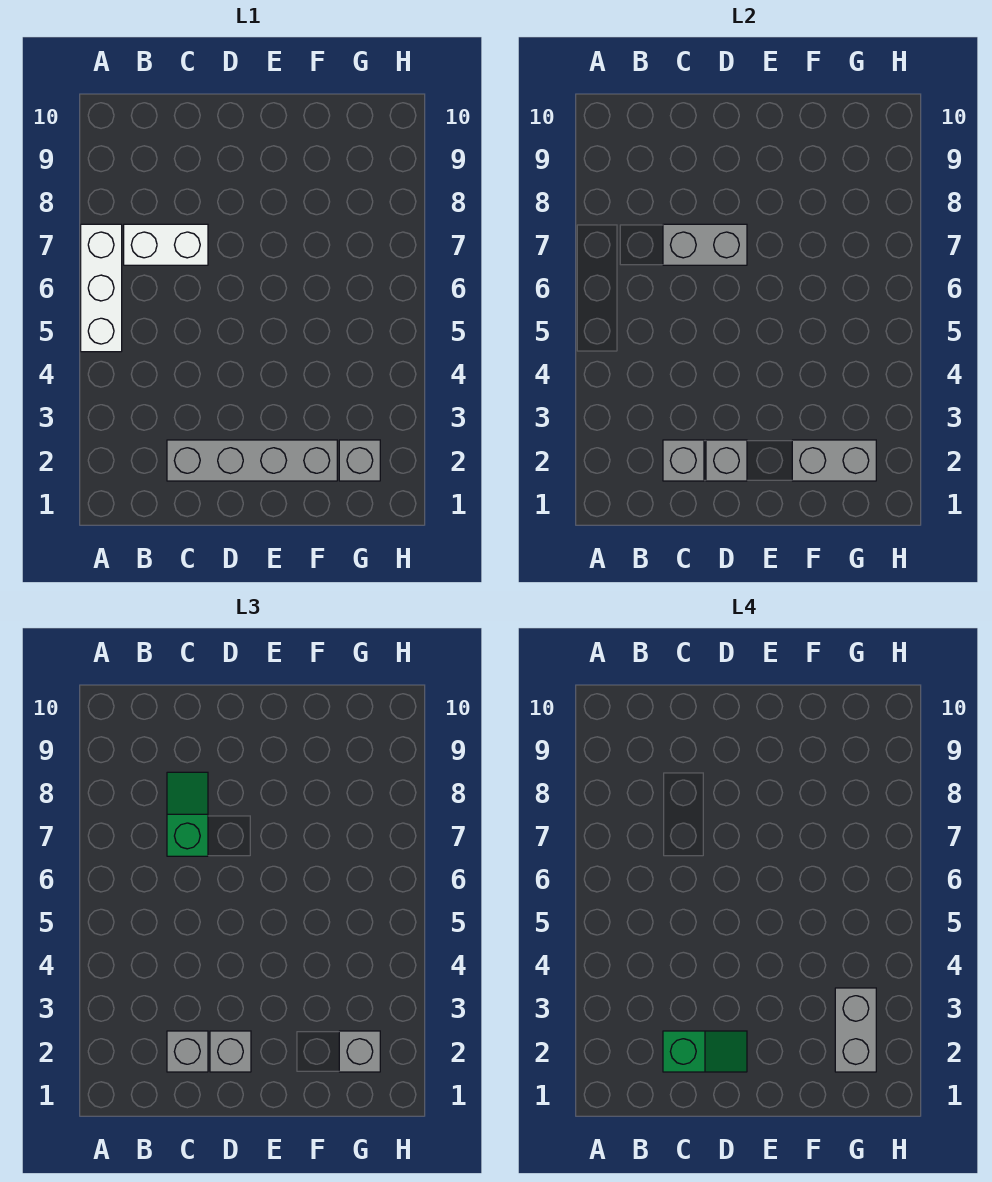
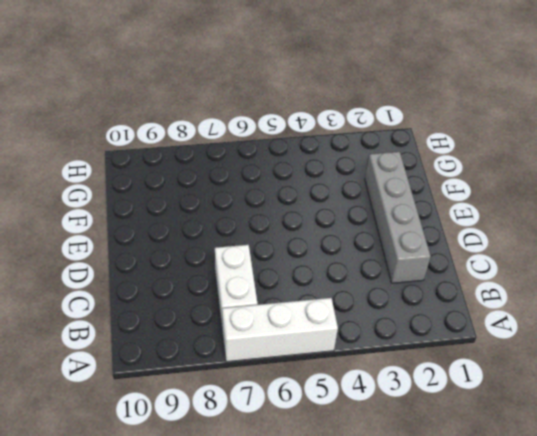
none -> grey brick G2 level 1
none -> grey brick C2 level 2
none -> grey brick C7:D7 level 2

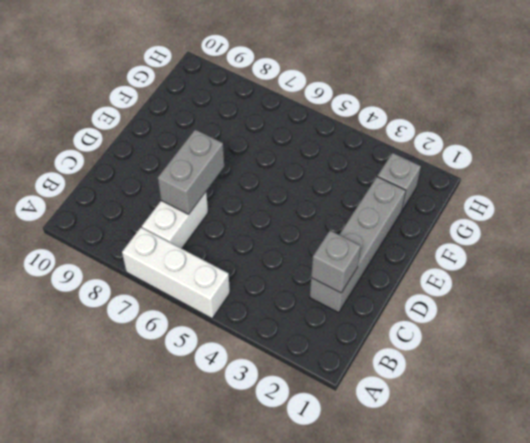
none -> grey brick D2 level 2
none -> grey brick F2:G2 level 2
none -> grey brick C2 level 3

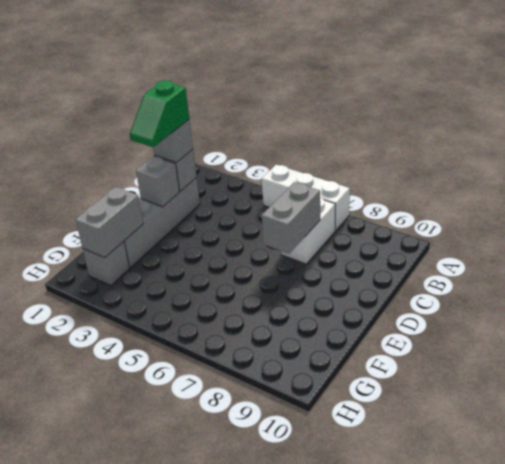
none -> green slope C7:C8 level 3 top 7
none -> grey brick D2 level 3
none -> grey brick G2 level 3

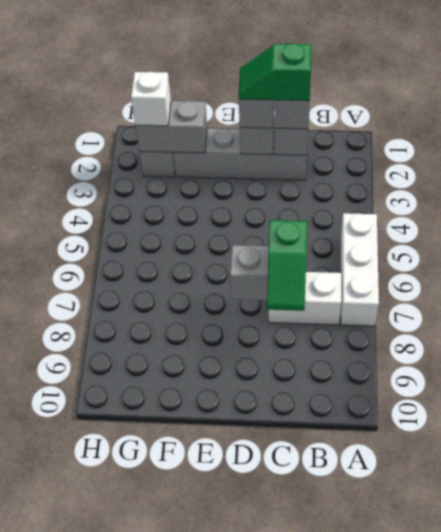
white brick G2 level 3 -> grey brick G2 level 3
none -> grey brick G2:G3 level 4

